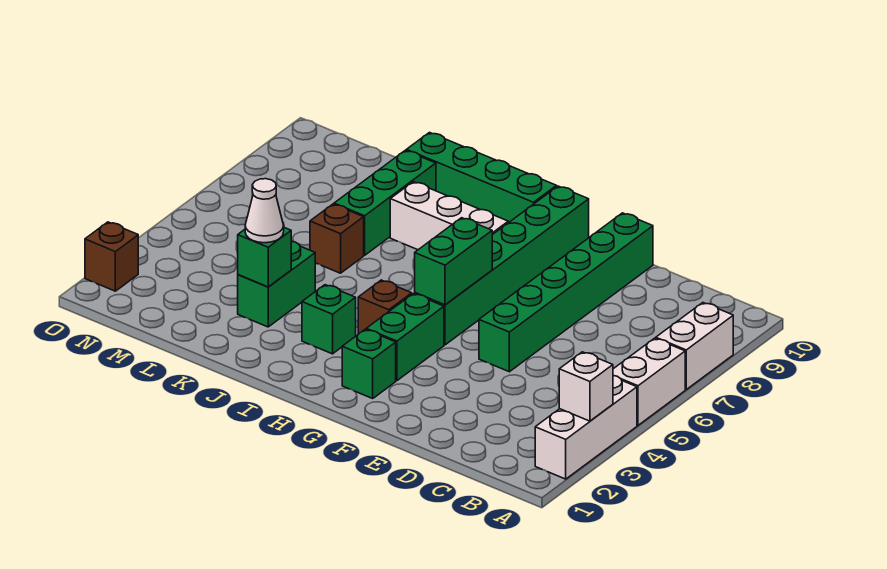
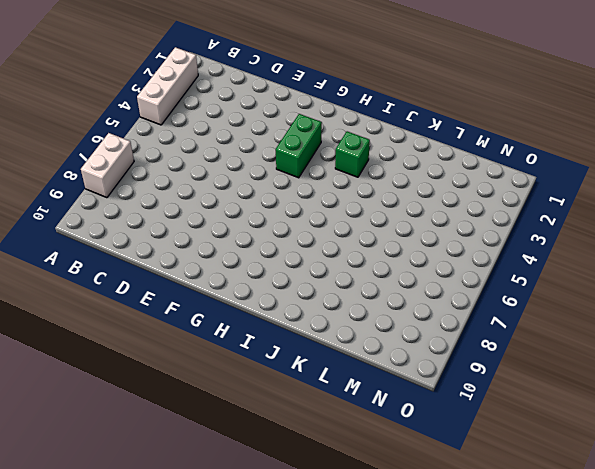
none -> white brick A5:A6 level 1
none -> green brick E5:E10 level 1
none -> green brick G2 level 1

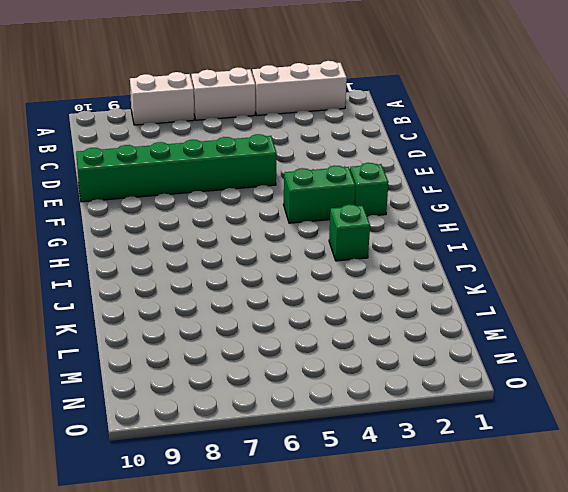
none -> green brick G5:G10 level 1
none -> brown brick H4 level 1
none -> white brick H8:J8 level 1

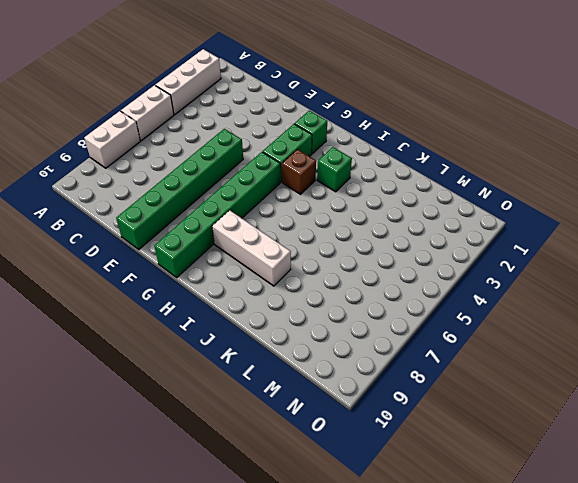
none -> green brick H10:K10 level 1
none -> green brick K3:K4 level 1
none -> brown brick K6 level 1

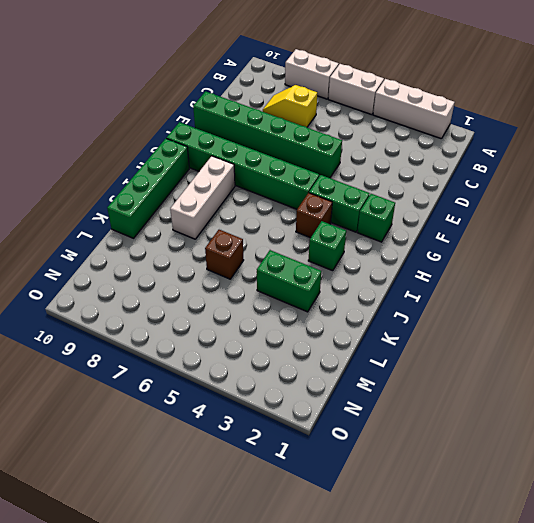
yellow slope C7:C8 level 1 top 7 -> none
none -> green brick K7:K9 level 1
none -> brown brick O2 level 1
none -> white brick A3 level 2

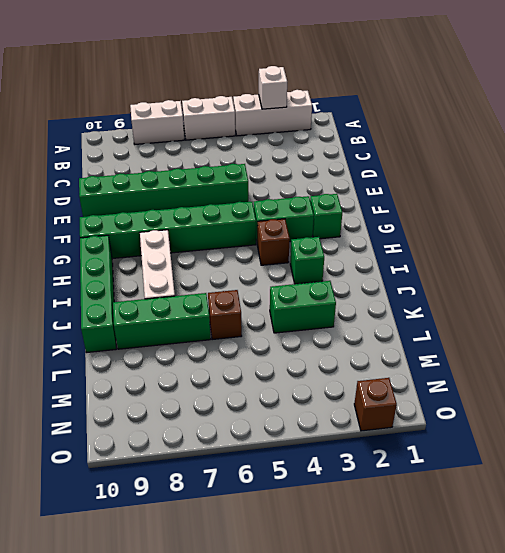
none -> green brick G5:G6 level 2
none -> green brick K3 level 2
none -> white cone K3 level 3

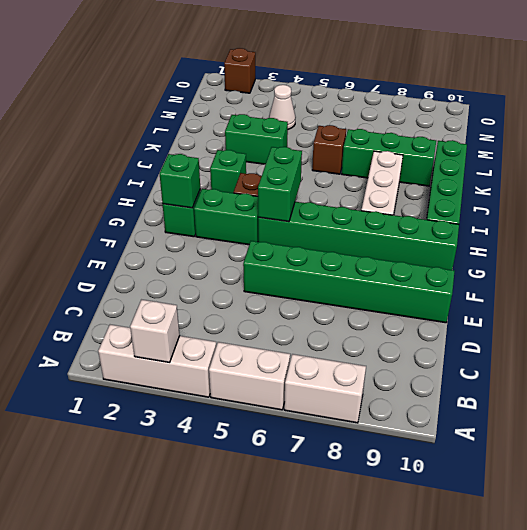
green brick G2 level 2 -> green brick K3 level 2
green brick G5:H5 level 2 -> green brick G5:G6 level 2
white cone M4 level 1 -> white cone K3 level 3

